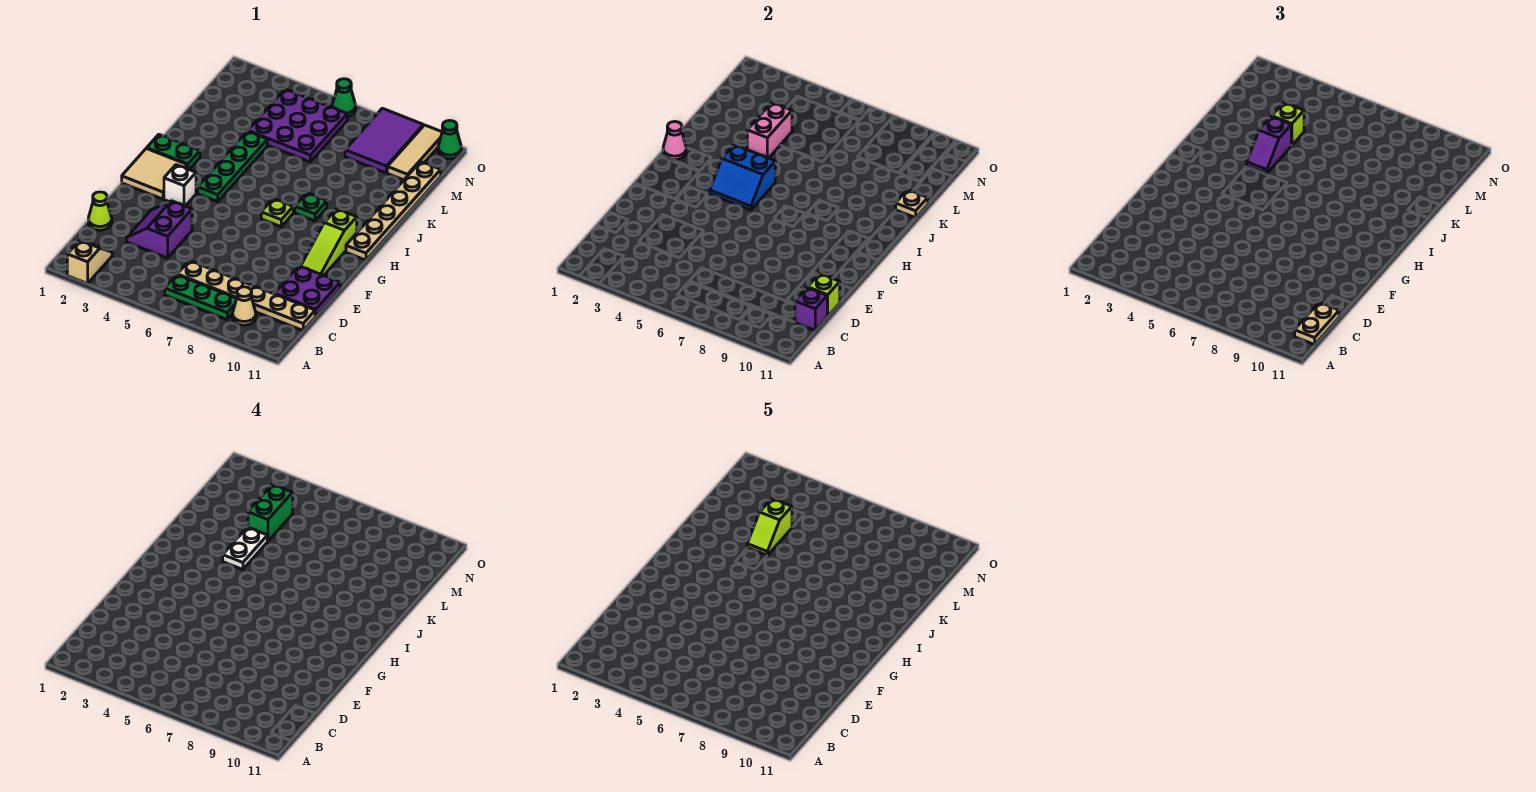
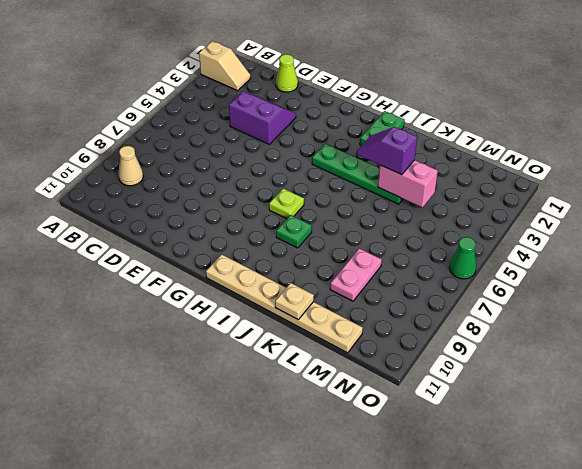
pink plate L8:L9 level 1 -> none
none -> green plate B6:B8 level 1
none -> tan plate C6:C11 level 1
none -> purple plate D10:E11 level 1
none -> lime slope F10:H10 level 1 top H

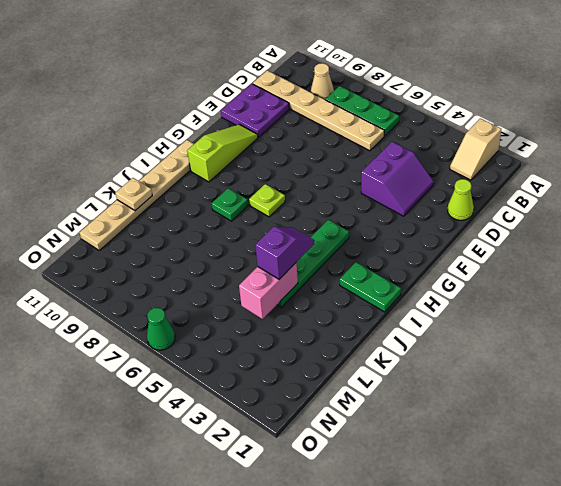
none -> tan tile G1:H2 level 1
none -> white brick G3 level 1
none -> purple plate L4:N6 level 1
none -> purple tile M8:O9 level 1

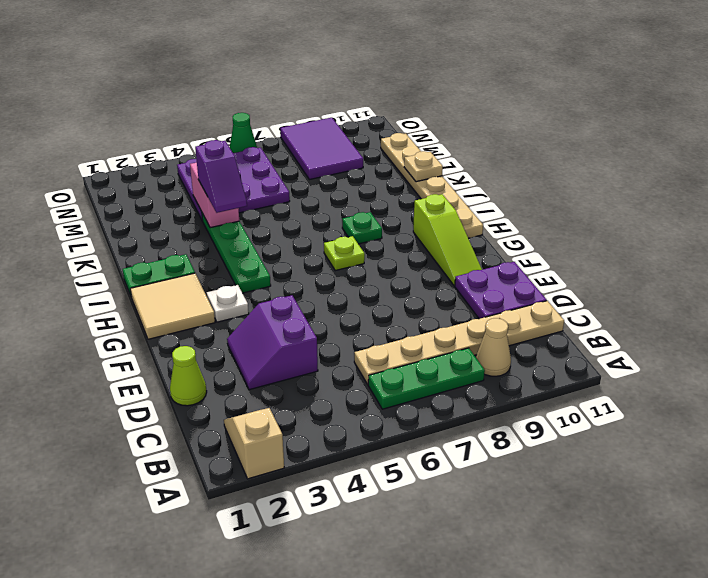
white plate G3 level 1 -> white brick G3 level 1
none -> tan tile M10:O10 level 1
none -> green cone O11 level 1
none -> purple brick C11 level 2
none -> lime brick D11 level 2

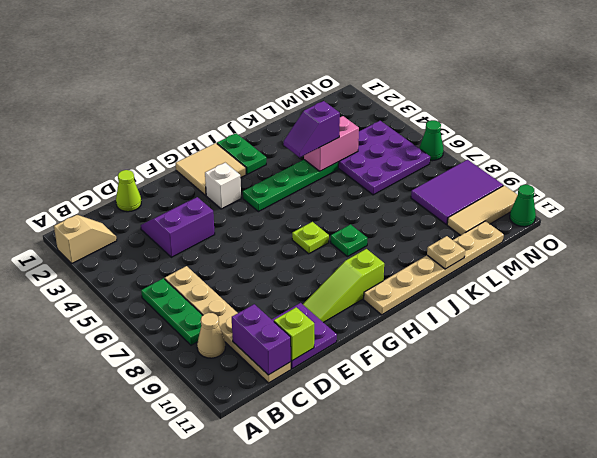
purple brick C10:C11 level 2 -> purple brick C11 level 2
none -> blue slope H4:I5 level 2 top I
none -> pink cone I1 level 2
none -> tan plate B11:C11 level 3
none -> lime brick L4 level 3

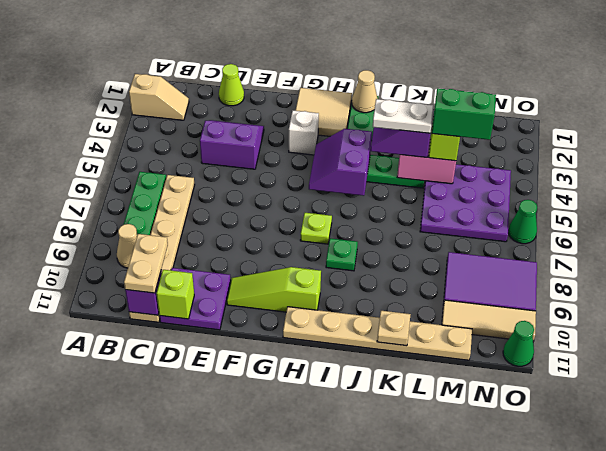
tan plate C10:C11 level 3 -> tan plate B11:C11 level 3
purple slope H4:I5 level 2 top I -> blue slope H4:I5 level 2 top I
tan cone I1 level 2 -> pink cone I1 level 2
none -> lime slope K4:L4 level 5 top L

